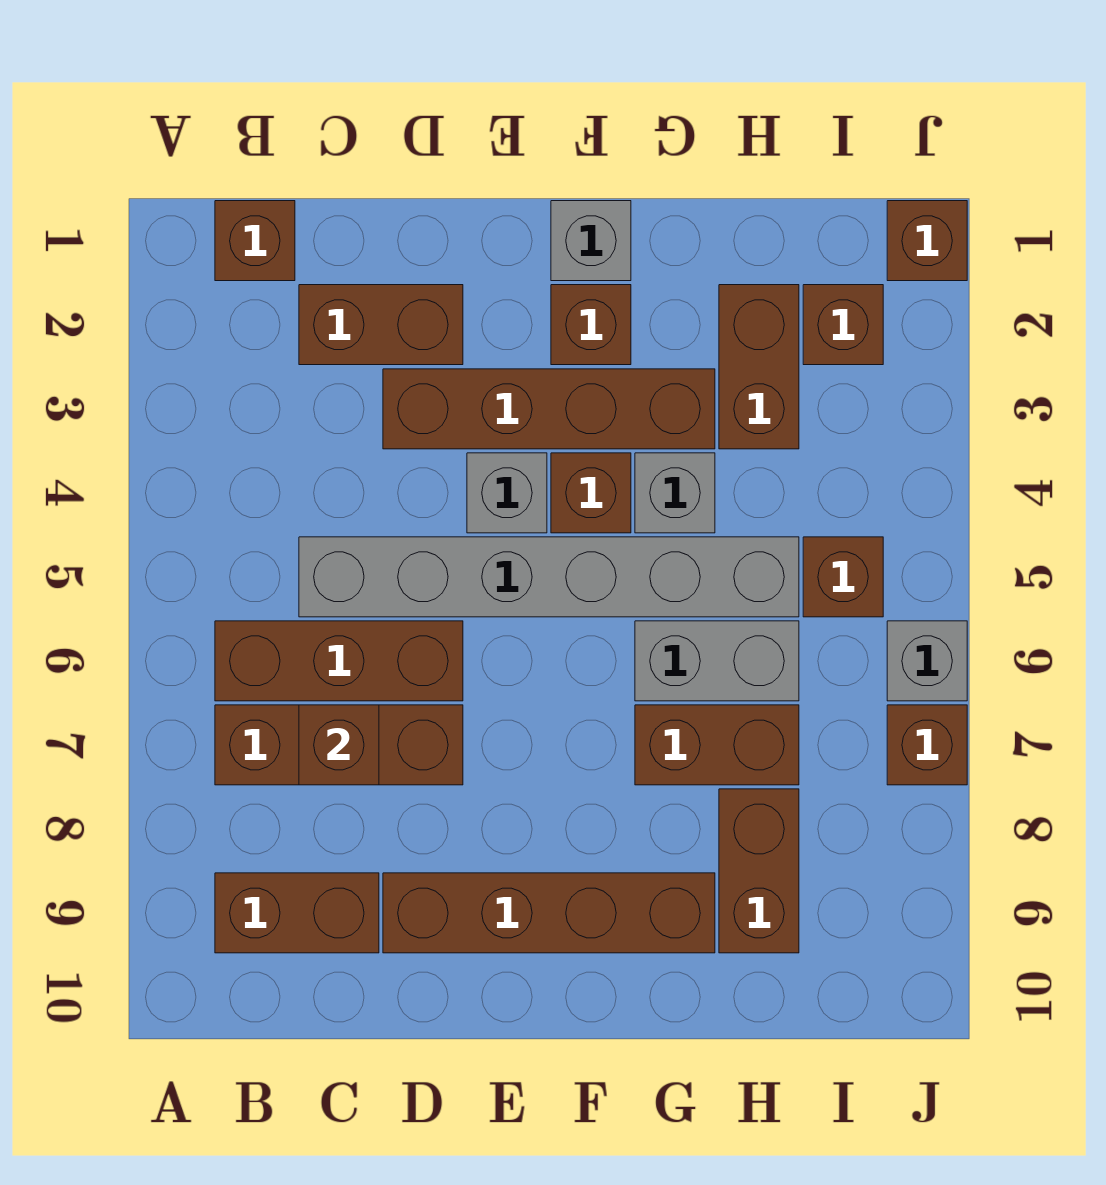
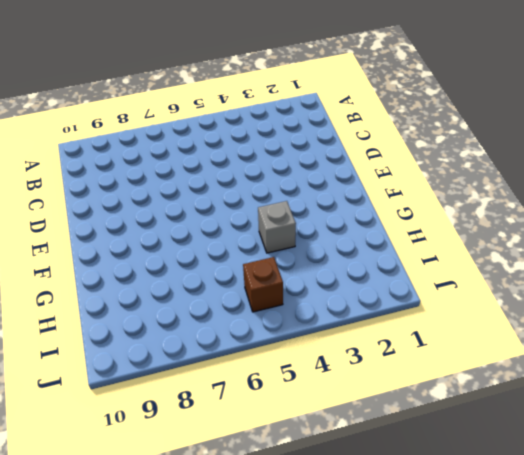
none -> brown brick B1 level 1
none -> brown brick B6:D6 level 1
none -> brown brick B7:D7 level 1

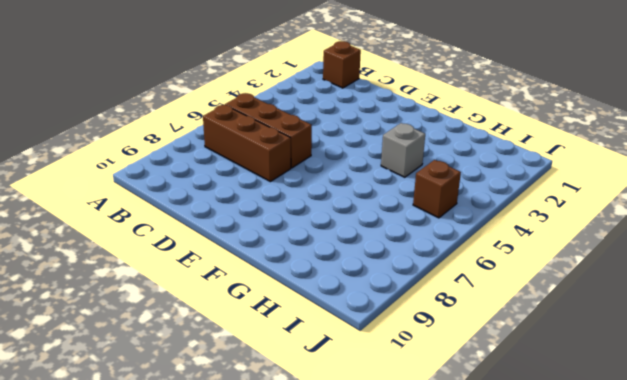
none -> brown brick B9:C9 level 1
none -> brown brick C2:D2 level 1
none -> grey brick C5:H5 level 1

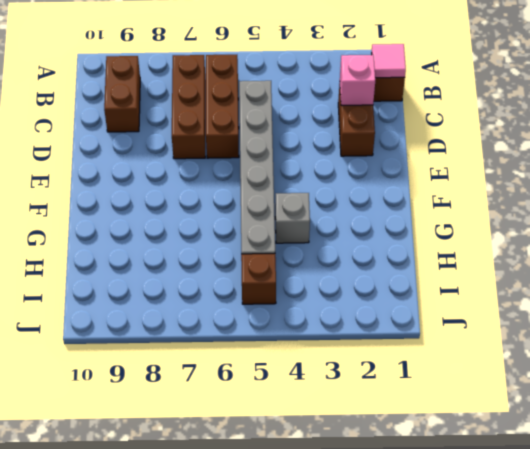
pink tile B1 level 2 -> none
pink brick C2 level 2 -> none
none -> brown brick D3:G3 level 1
none -> brown brick D9:G9 level 1
none -> grey brick E4 level 1

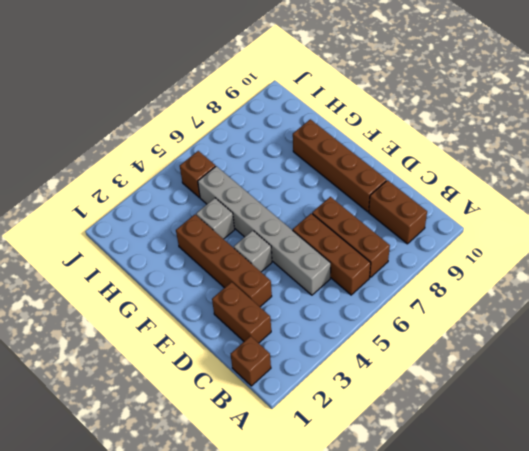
none -> grey brick F1 level 1
none -> brown brick F2 level 1
none -> brown brick F4 level 1

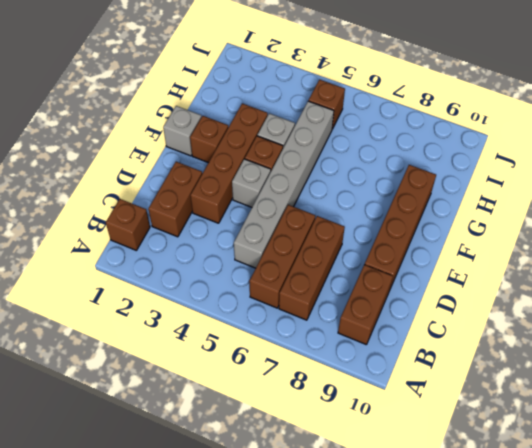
none -> grey brick G6:H6 level 1
none -> brown brick G7:H7 level 1
none -> brown brick H2:H3 level 1

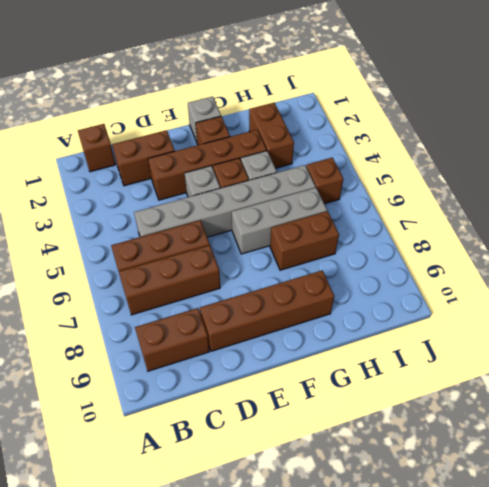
grey brick F6:H6 level 1 -> grey brick G6:H6 level 1
none -> brown brick H8:H9 level 1
none -> brown brick I2 level 1
none -> brown brick J1 level 1

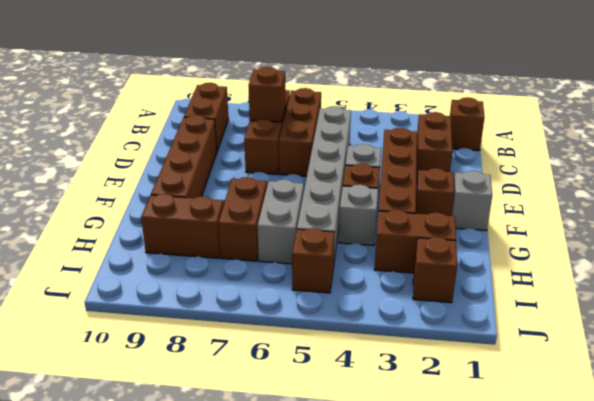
none -> brown brick J1 level 1
none -> grey brick J6 level 1
none -> brown brick J7 level 1

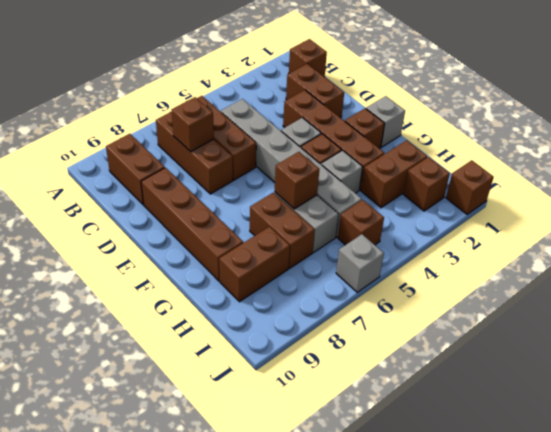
brown brick G6 level 2 -> brown brick J7 level 1

